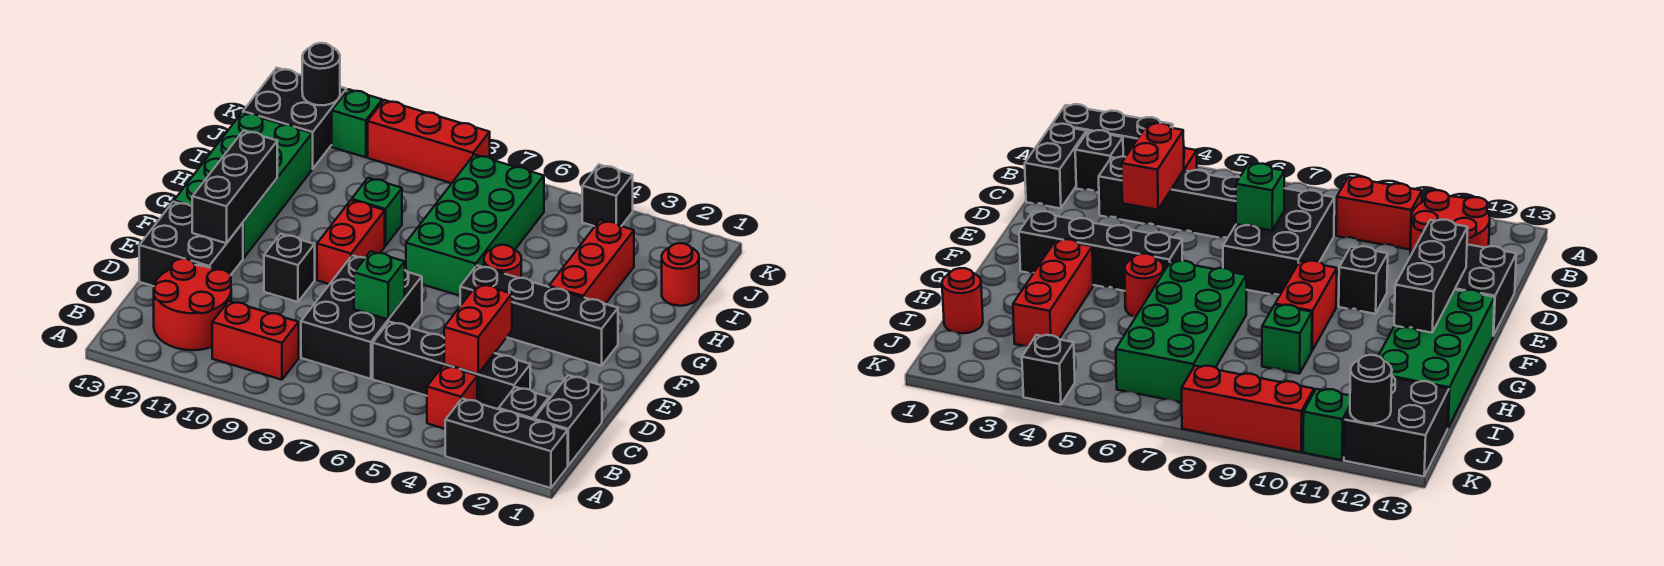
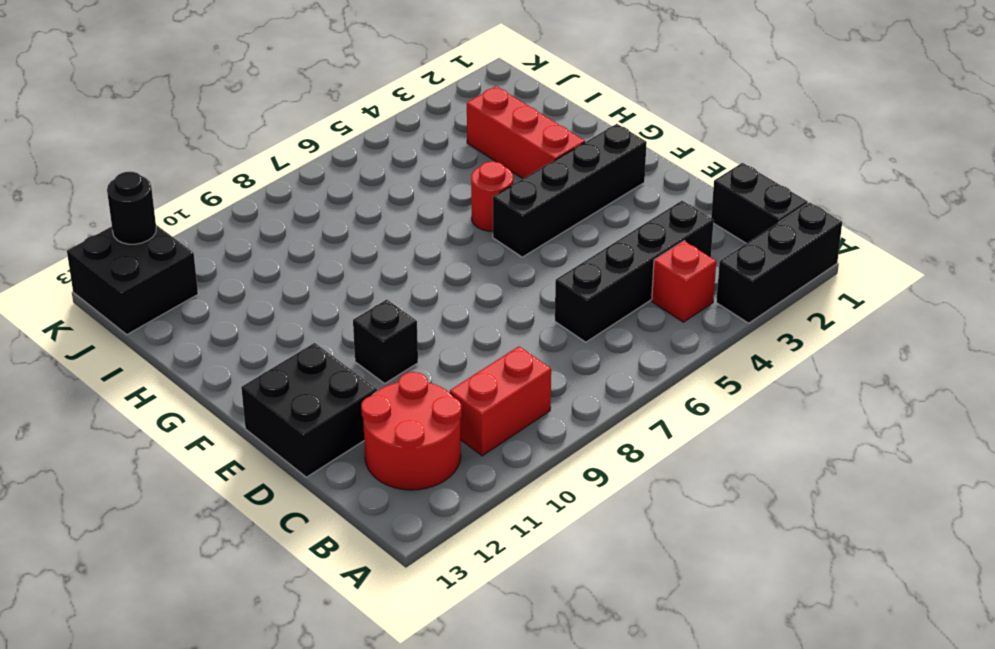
none -> black brick B2 level 1
none -> black brick C7:E8 level 1
none -> red brick F9:G9 level 1

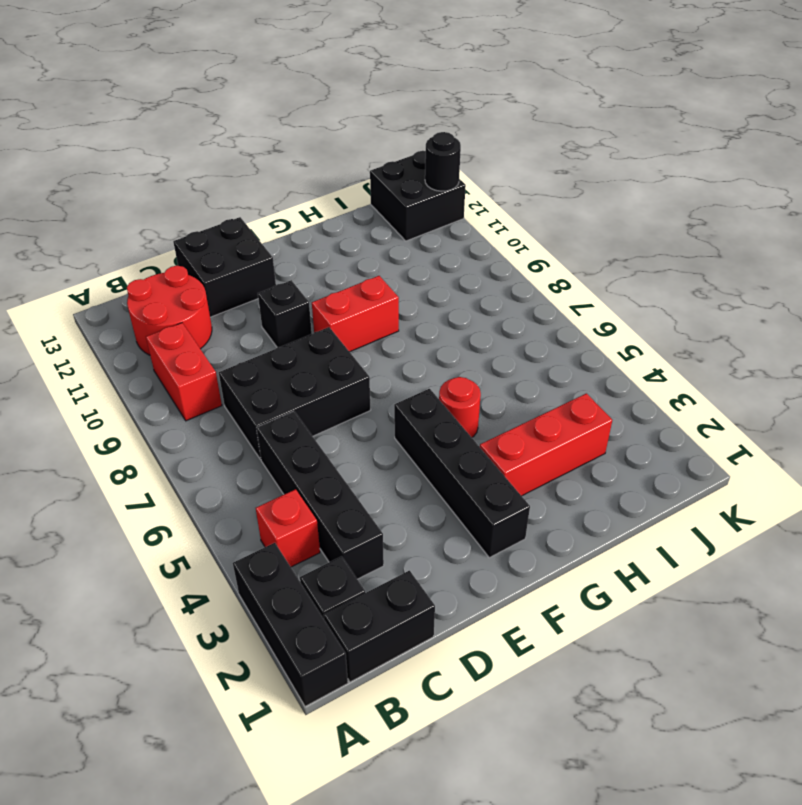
none -> green brick F12:I13 level 1
none -> green brick G6:J7 level 1
none -> green brick H9 level 1

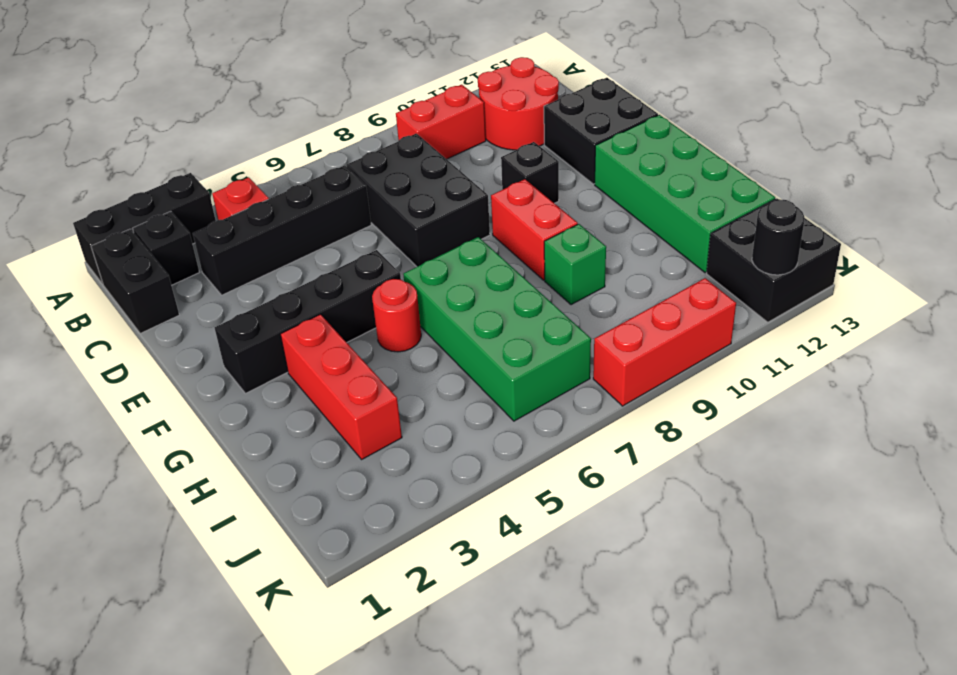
none -> red round brick I1 level 1
none -> black brick K4 level 1
none -> green brick K11 level 1

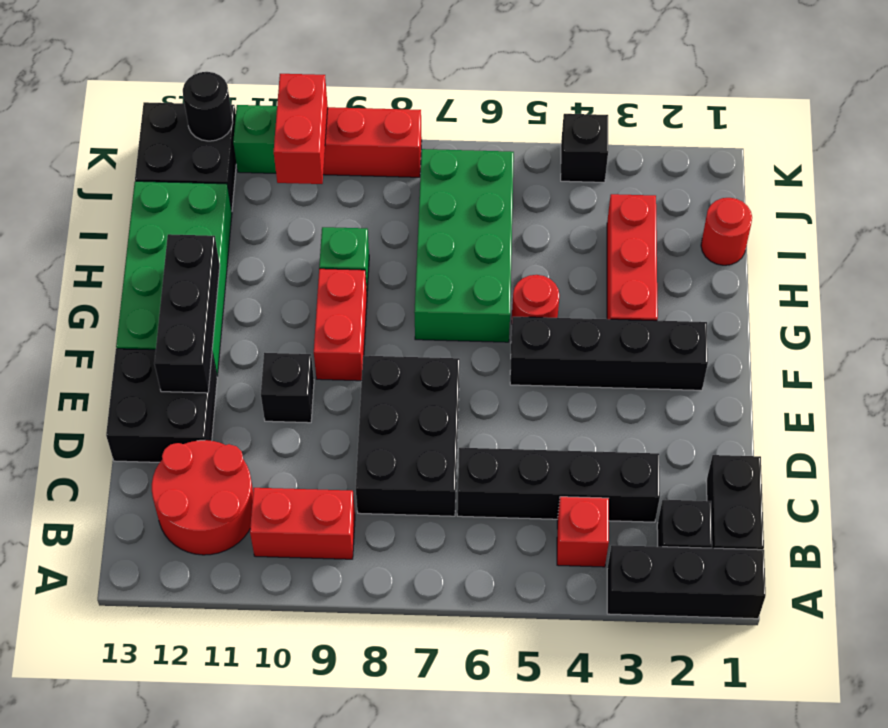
red brick J10:K10 level 2 -> red brick C4:D4 level 2
none -> green brick D7 level 2

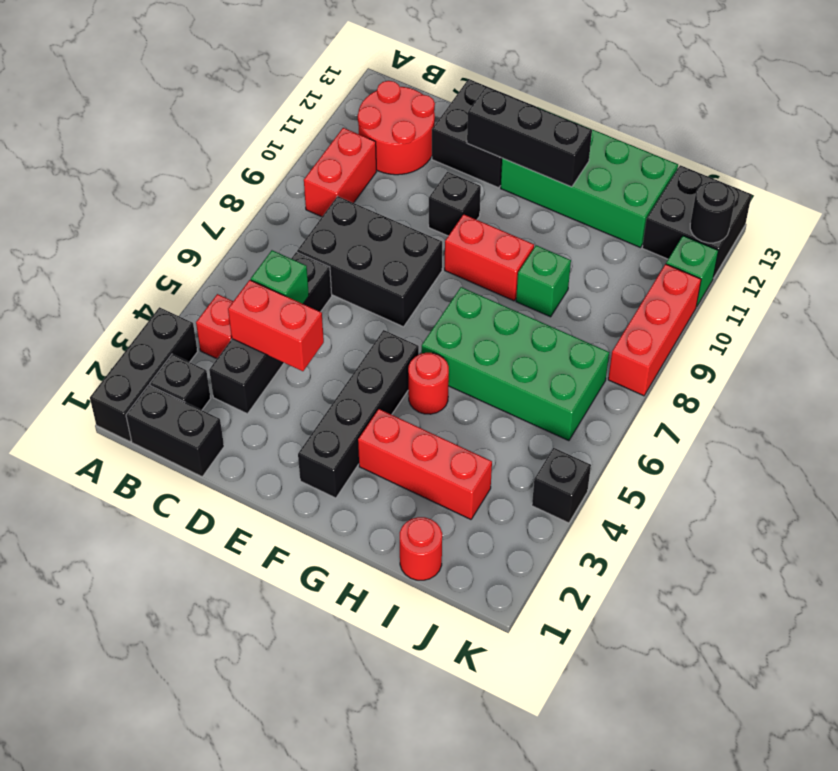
green brick C5 level 2 -> green brick D7 level 2

